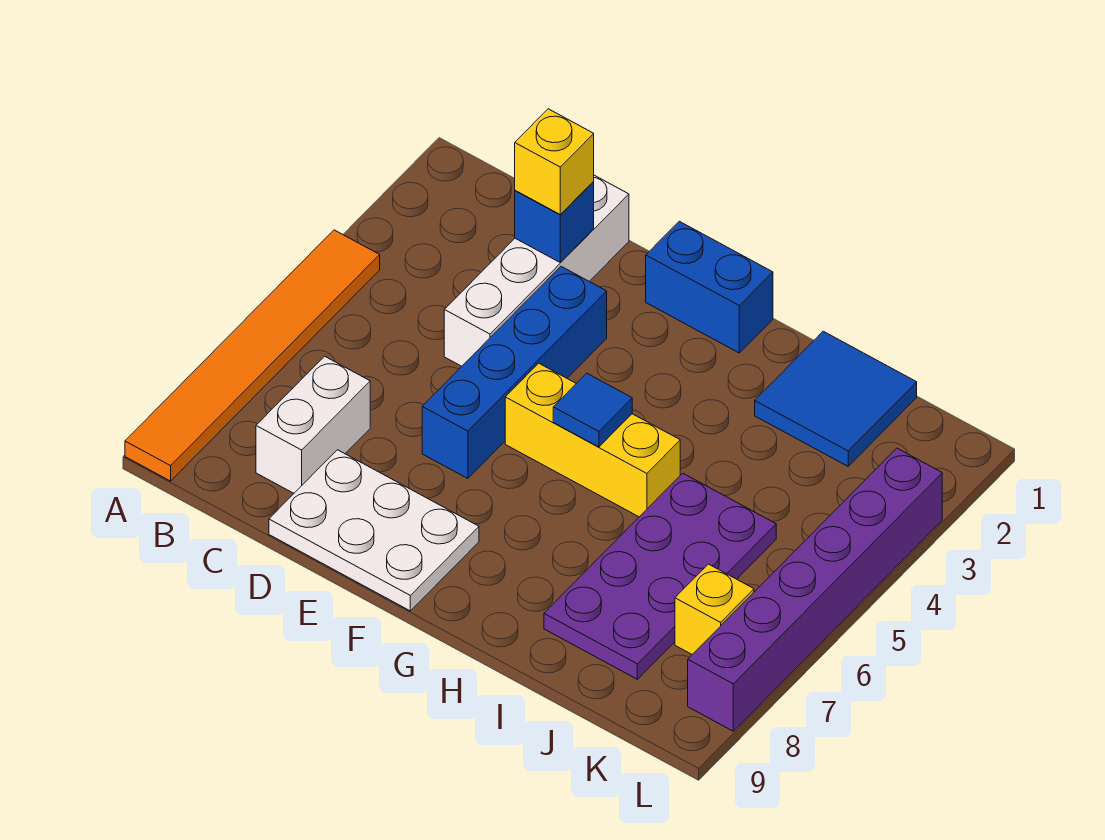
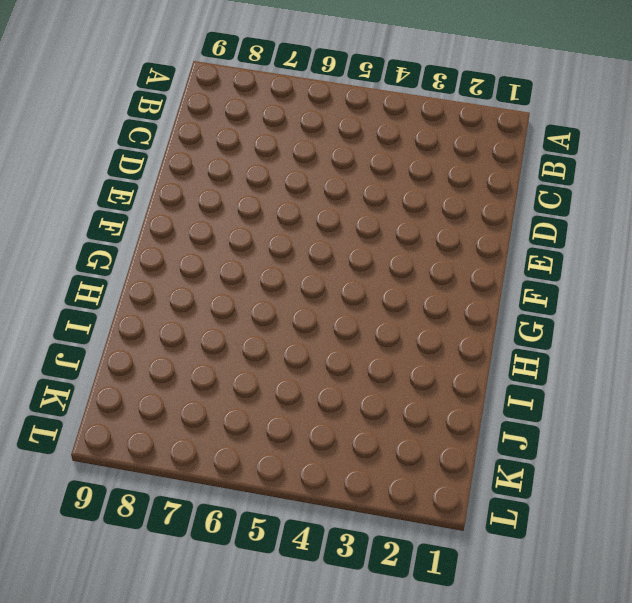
none -> orange tile A4:A9 level 1
none -> white brick C7:C8 level 1
none -> white brick D1:D4 level 1

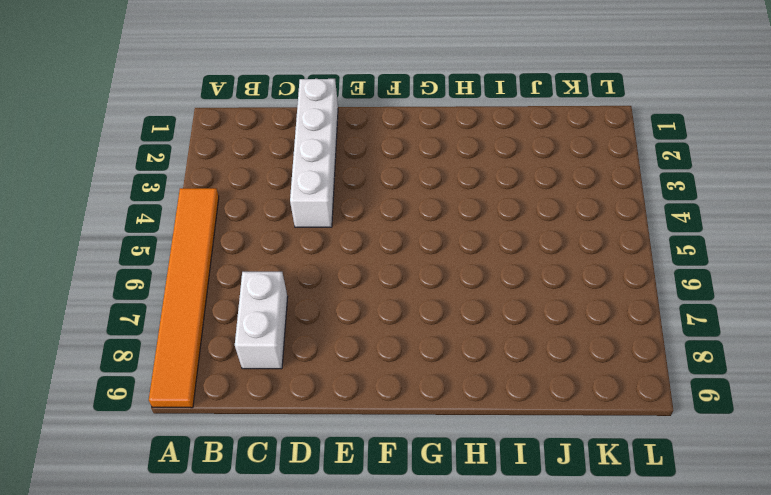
none -> white plate D8:F9 level 1
none -> blue brick E3:E6 level 1
none -> blue brick F1:G1 level 1

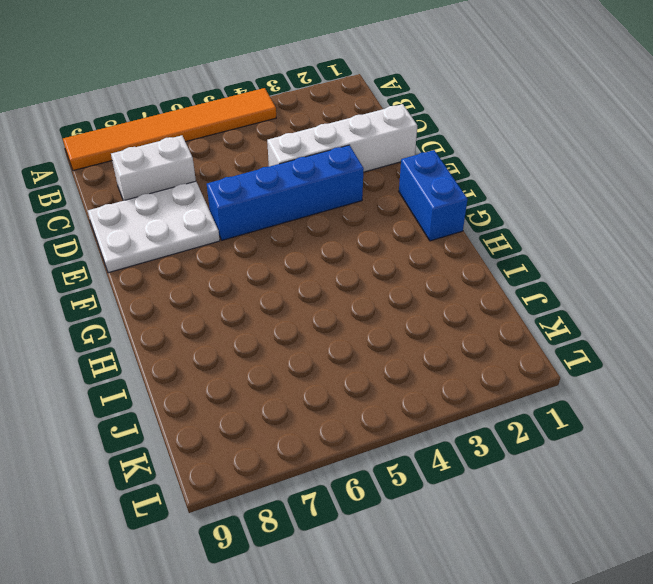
white plate D7:E9 level 1 -> white plate D8:F9 level 1
none -> yellow brick F5:H5 level 1
none -> blue tile I1:J2 level 1
none -> purple plate I5:J8 level 1

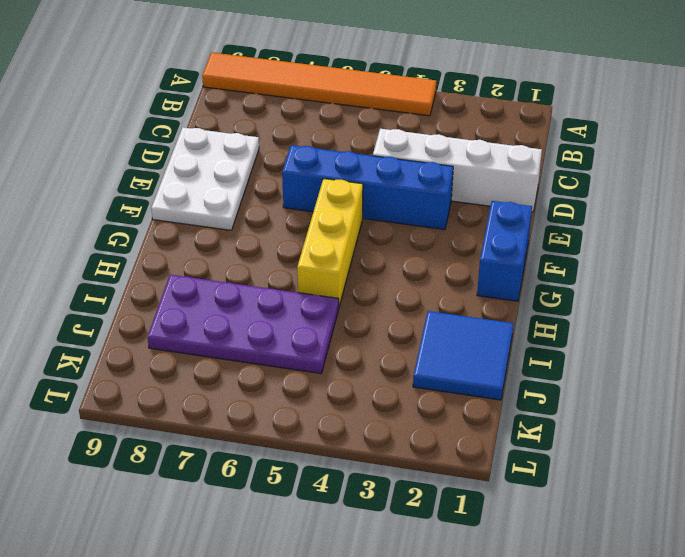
none -> white brick C7:C8 level 1
none -> yellow brick K7 level 1
none -> purple brick L3:L8 level 1

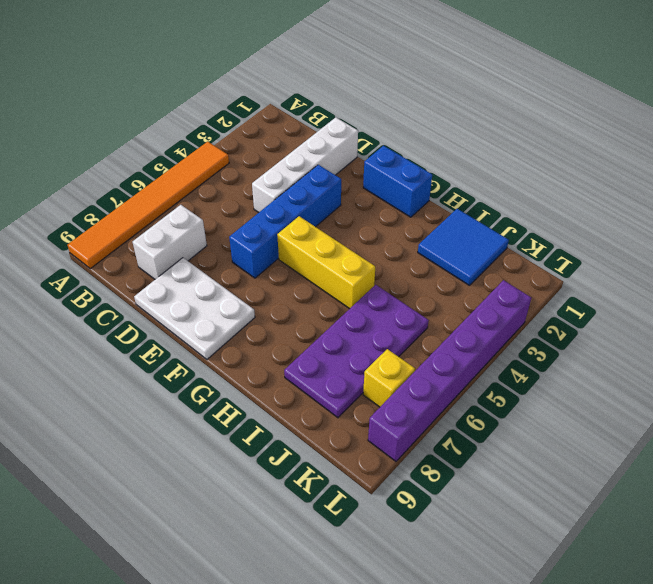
none -> blue brick D2 level 2
none -> blue tile G5 level 2
none -> yellow brick D2 level 3

